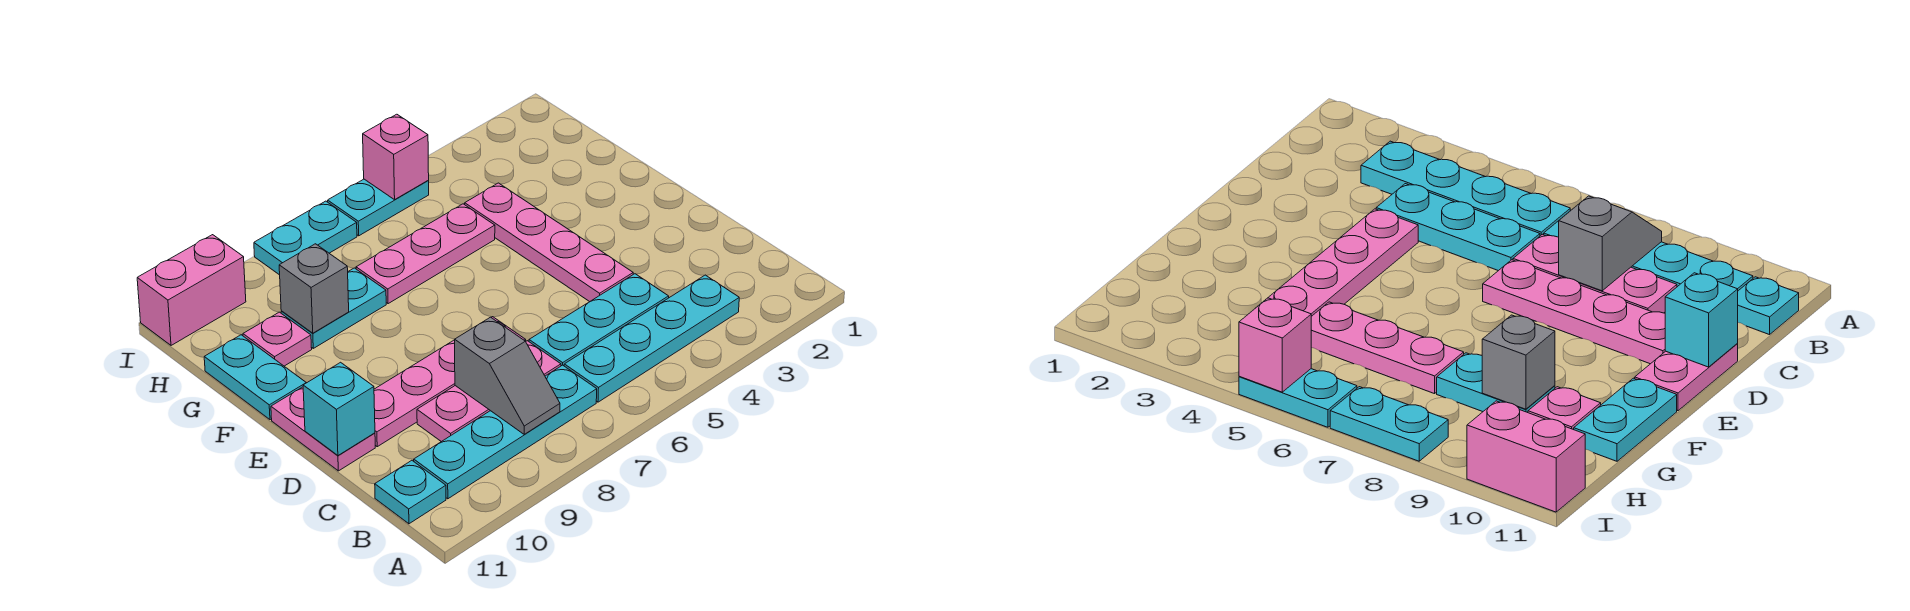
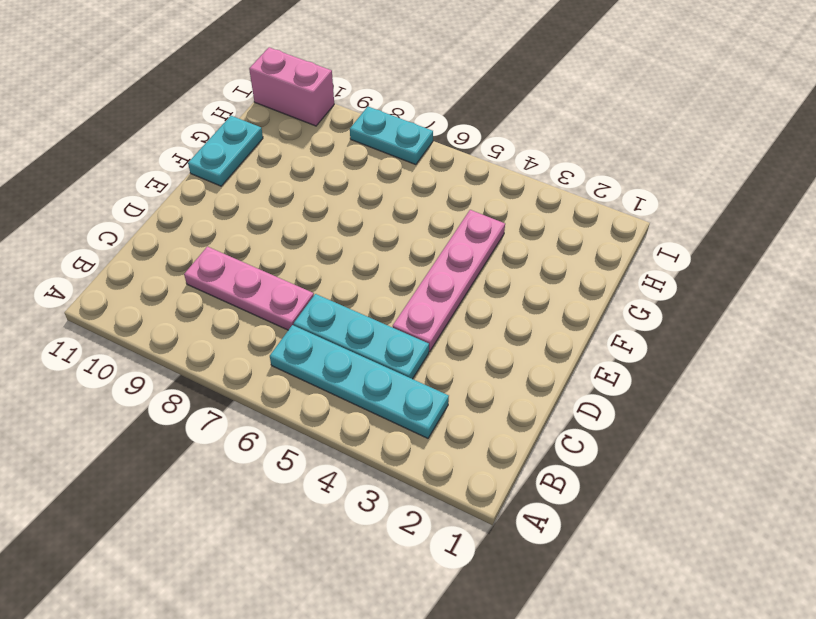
none -> cyan plate B7:B10 level 1
none -> cyan plate B11 level 1
none -> pink plate D7:D10 level 1

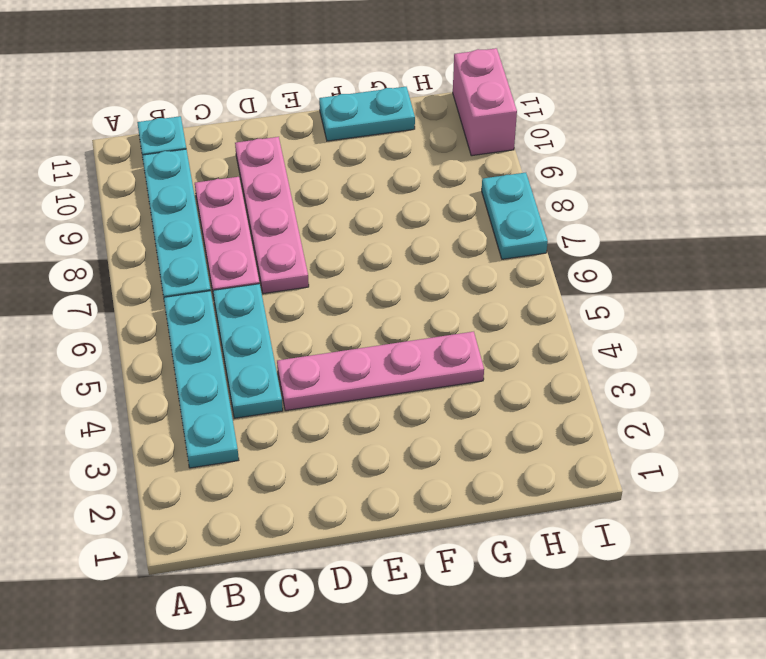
none -> pink plate D11:E11 level 1
none -> pink plate G5:G7 level 1
none -> cyan plate G8:G9 level 1

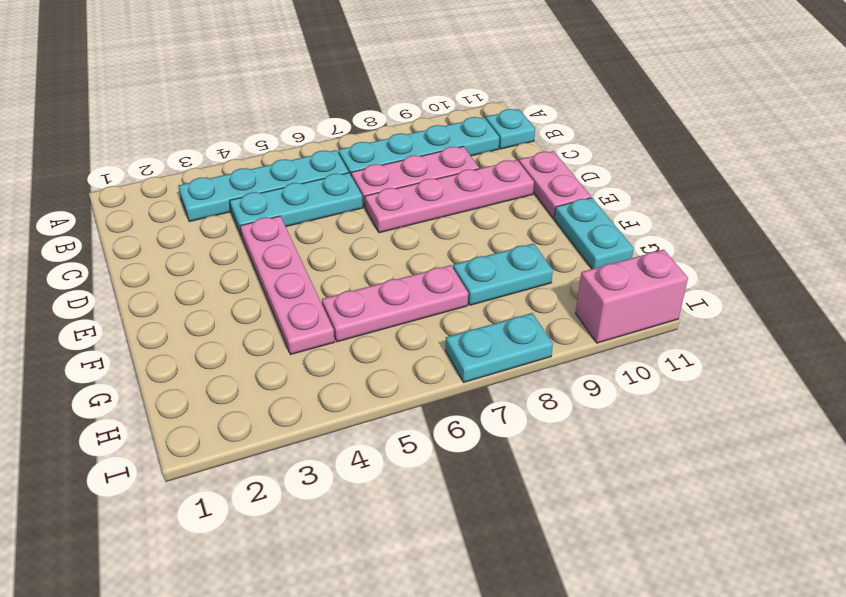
none -> pink plate G10 level 1
none -> cyan plate I5:I6 level 1
none -> grey slope B8:C8 level 2 top C

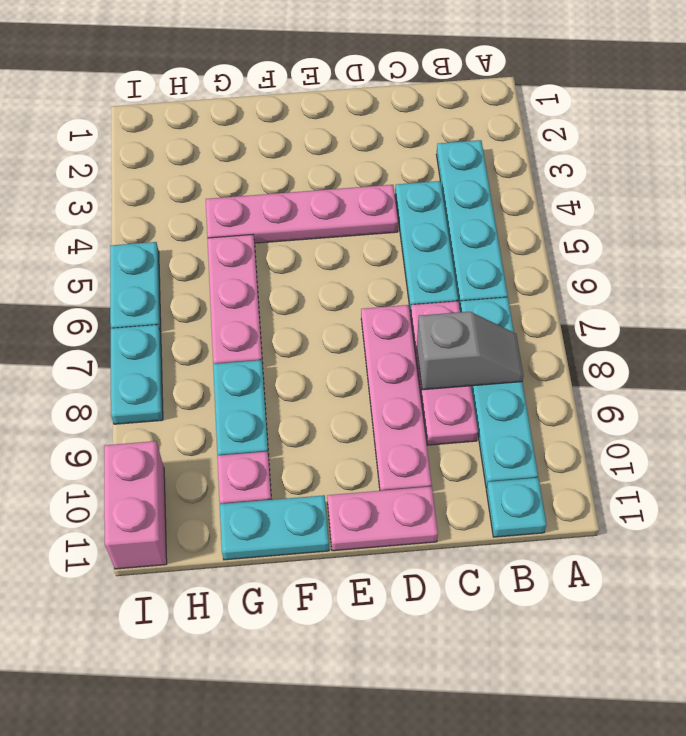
none -> cyan brick D11 level 2
none -> grey brick G9 level 2
none -> pink brick I5 level 2

